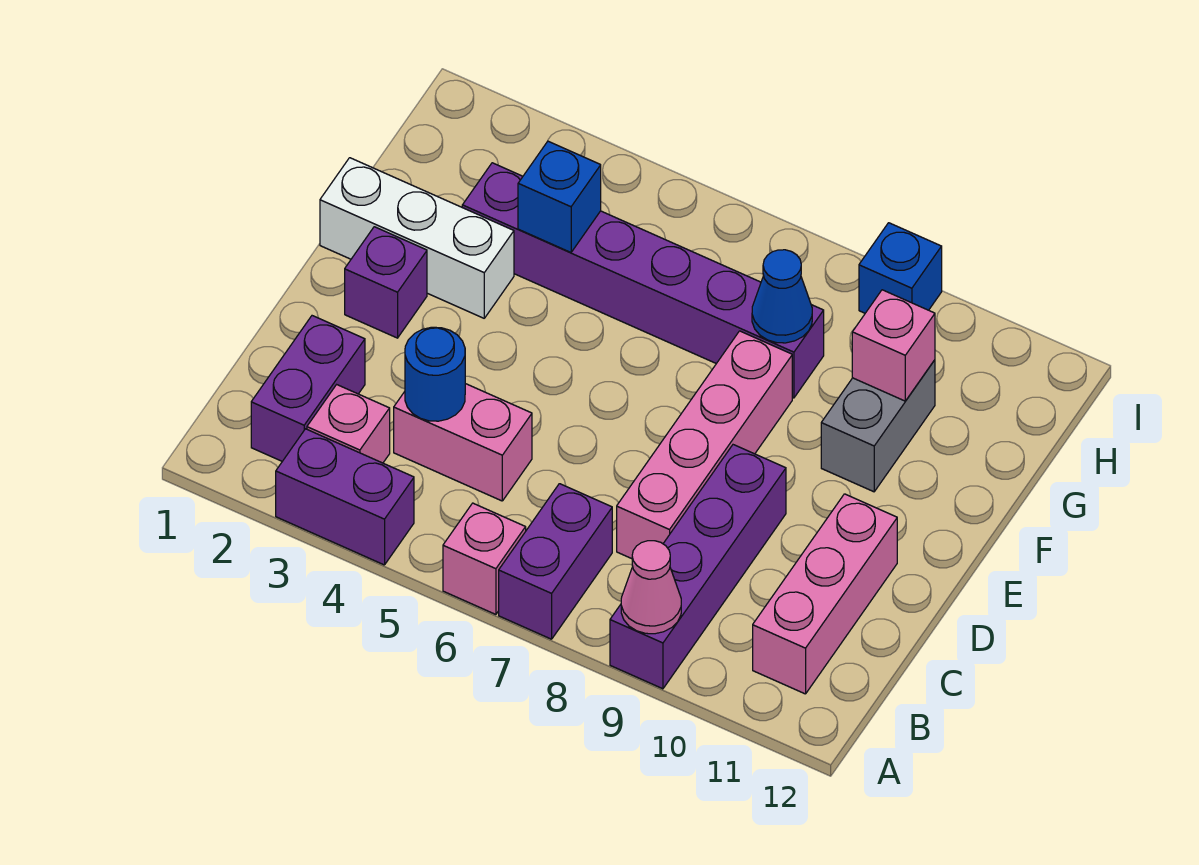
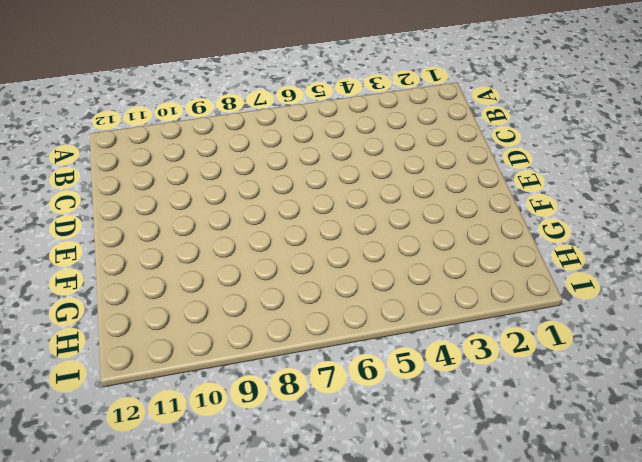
none -> purple brick A3:A4 level 1
none -> pink brick A6 level 1
none -> purple brick A7:B7 level 1

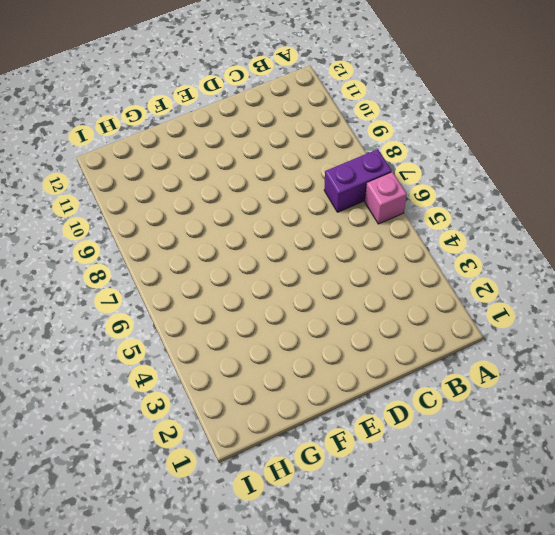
none -> purple brick A3:A4 level 1
none -> purple brick A9:D9 level 1
none -> purple brick B2:C2 level 1

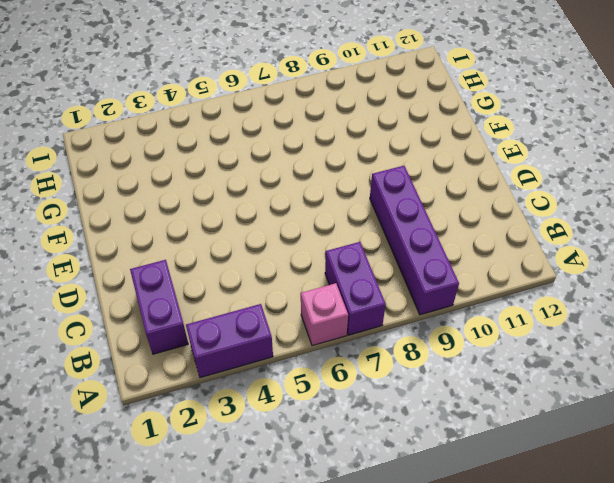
none -> pink brick B3 level 1
none -> pink brick B11:D11 level 1
none -> pink brick C4:C5 level 1

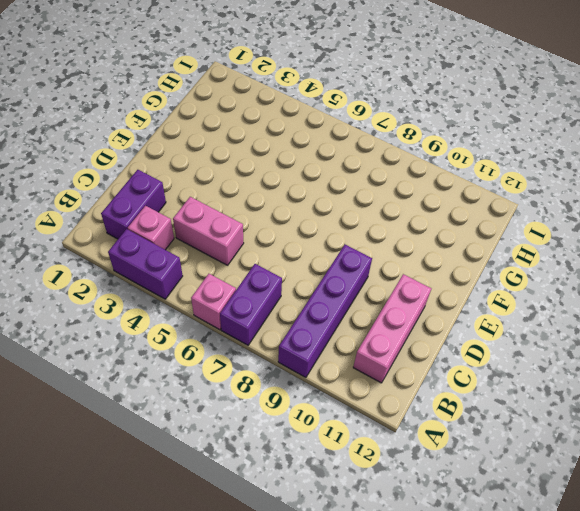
none -> pink brick C8:F8 level 1
none -> purple brick E2 level 1
none -> white brick F1:F3 level 1

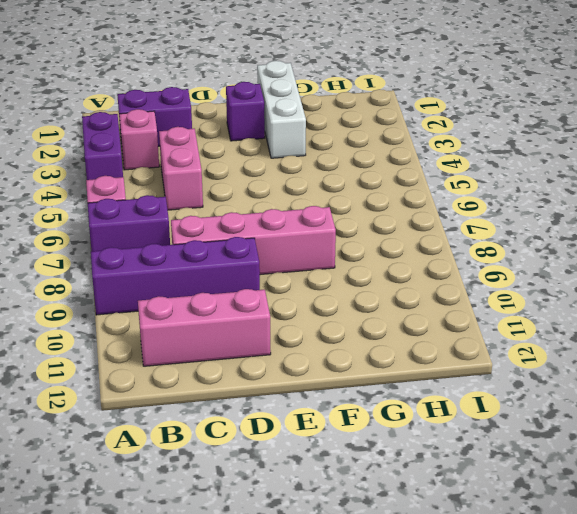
none -> grey brick F10:G10 level 1
none -> purple brick G3:G8 level 1
none -> blue brick I9 level 1

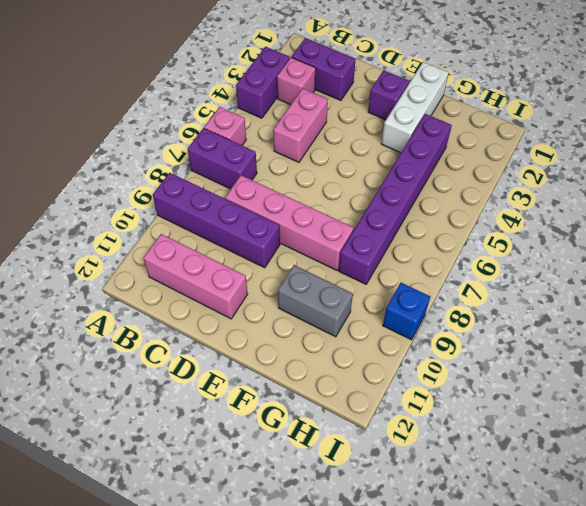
none -> pink cone A9 level 2
none -> blue round brick C4 level 2
none -> blue brick G4 level 2

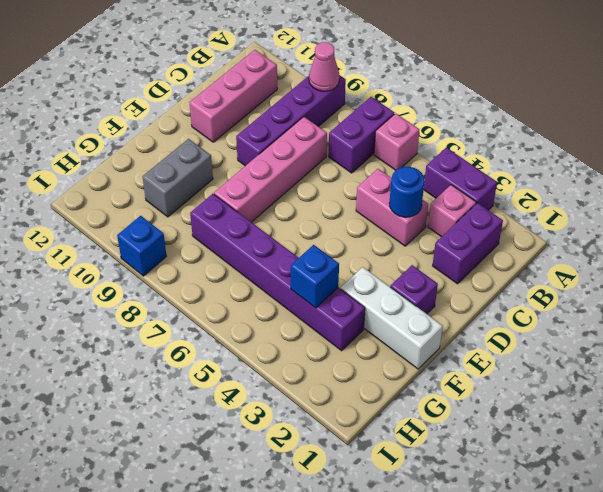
none -> blue cone G8 level 2
none -> pink brick G10 level 2

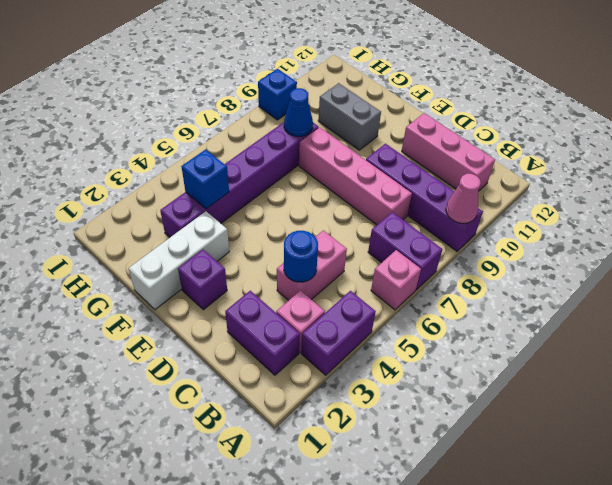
none -> pink brick G10 level 2

